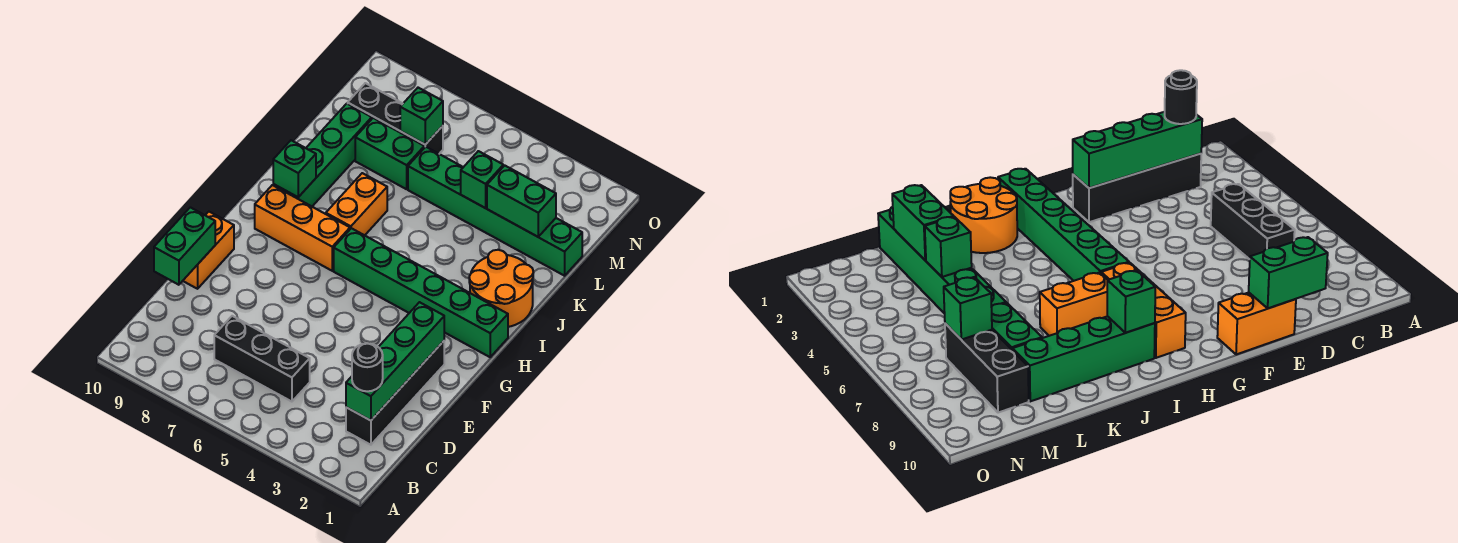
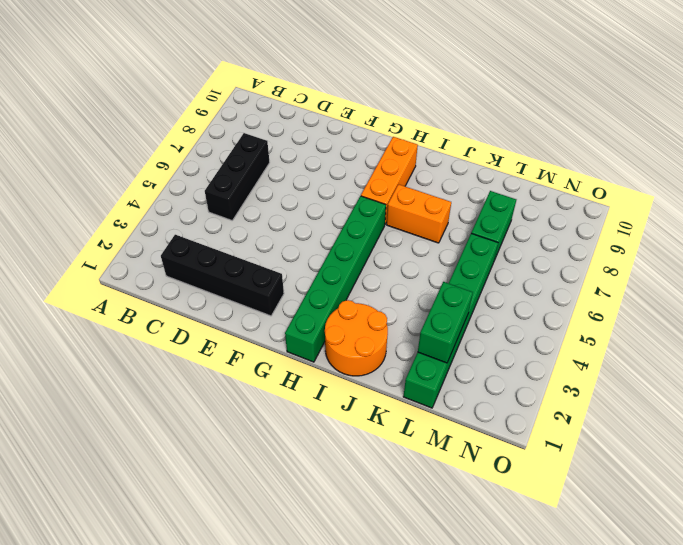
none -> orange brick E10:F10 level 1
none -> green brick I9:L9 level 1
none -> black brick M7:M9 level 1

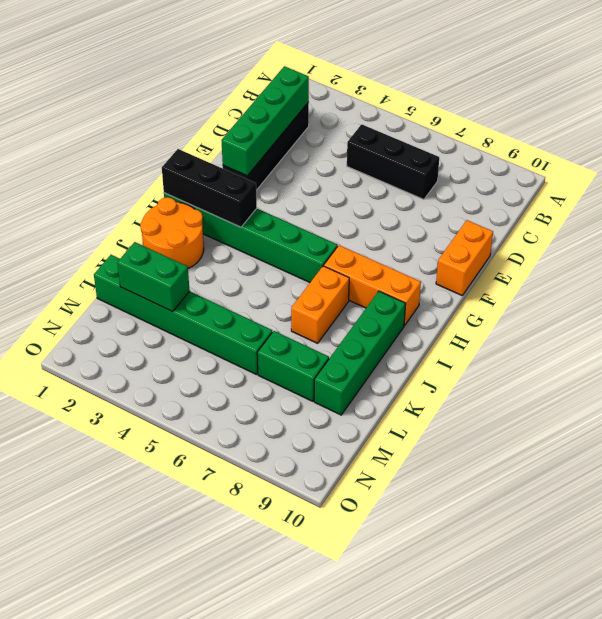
black brick H1:H3 level 2 -> black brick M7:M9 level 1
none -> green brick D10:E10 level 2
none -> green brick I9 level 2
none -> green brick L4 level 2

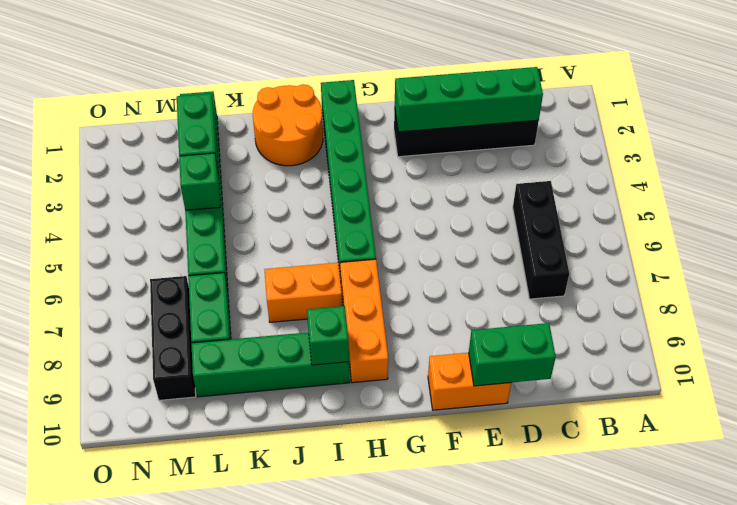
none -> green brick M7 level 2
none -> black round brick C2 level 3

